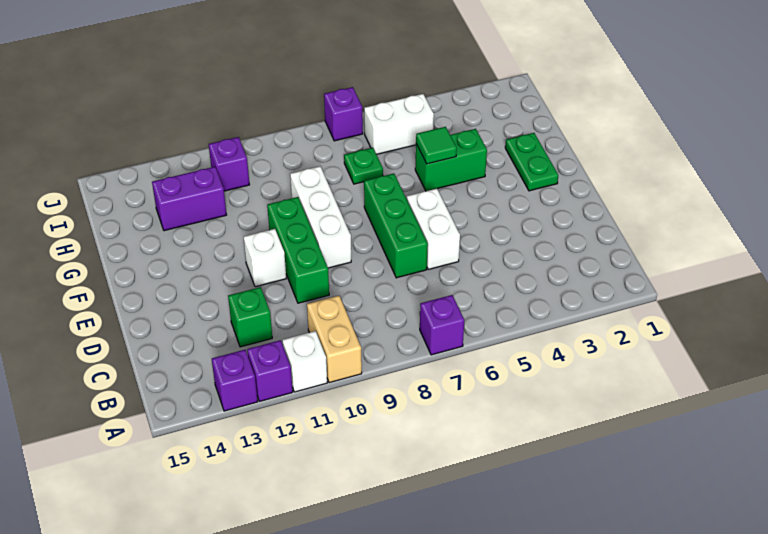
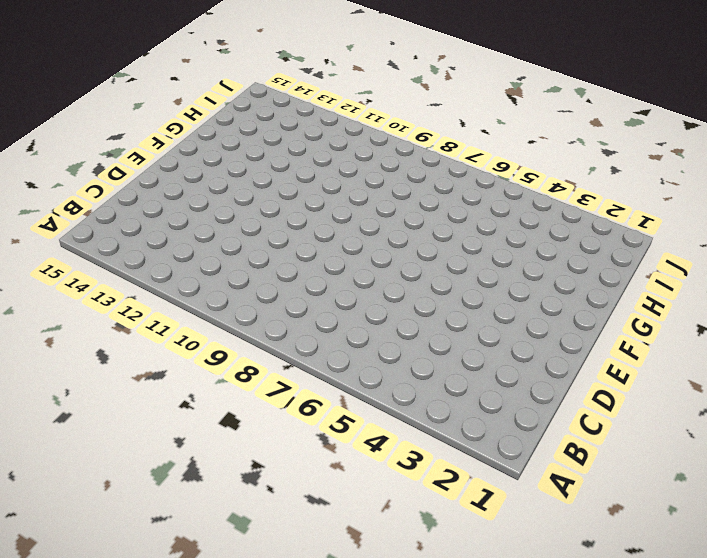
none -> purple brick A7 level 1
none -> tan brick A10:B10 level 1
none -> white brick A11 level 1

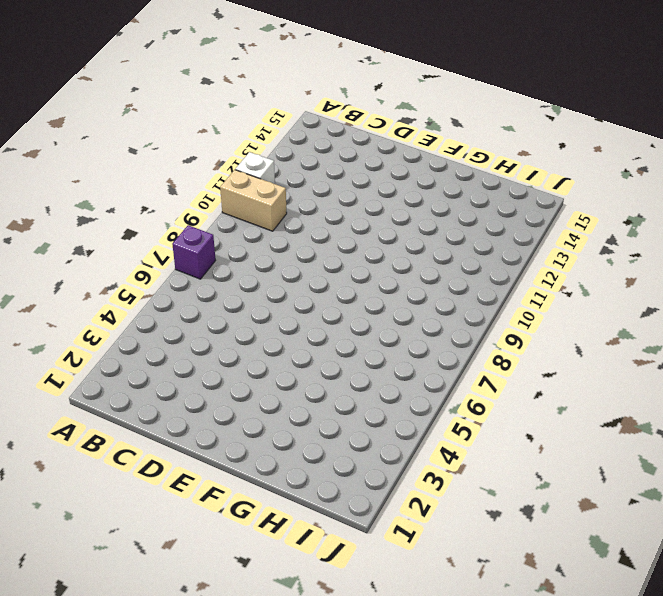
none -> purple brick A12 level 1
none -> purple brick A13 level 1
none -> green brick C12 level 1

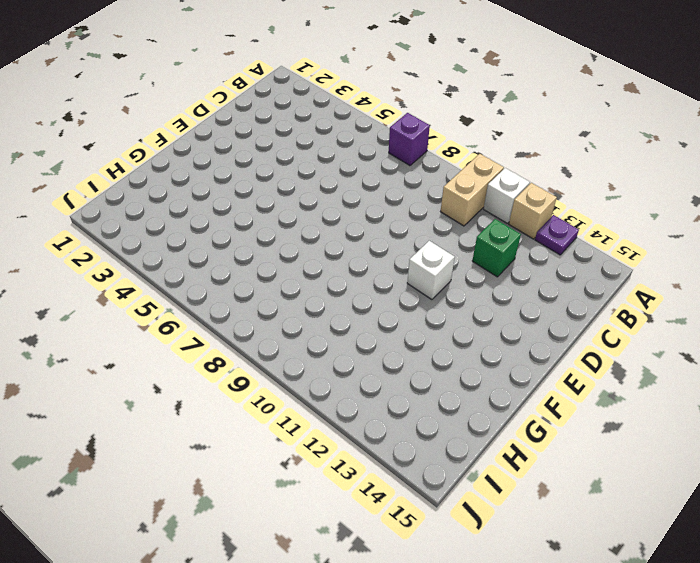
tan brick A12 level 1 -> purple brick A12 level 1
purple plate A13 level 1 -> purple brick A13 level 1
none -> white brick D6:E6 level 1
none -> green brick D7:F7 level 1
none -> green brick D10:F10 level 1

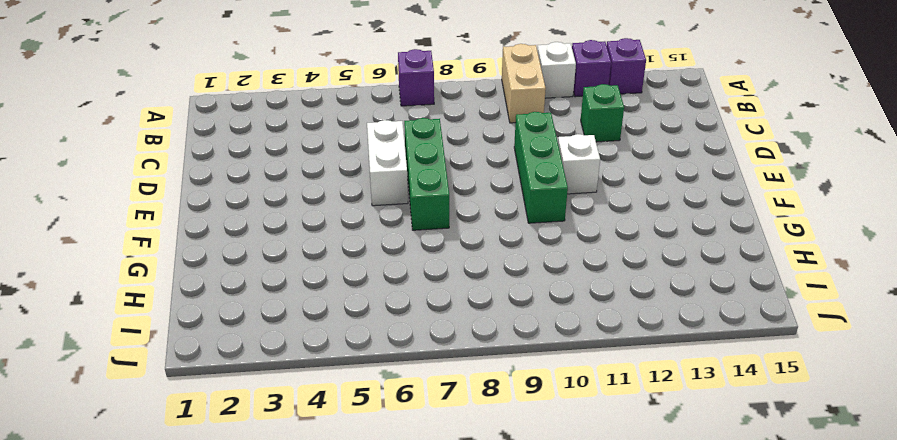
none -> white brick E9:G9 level 1
none -> green plate F2:G2 level 1
none -> green brick G4:G5 level 1

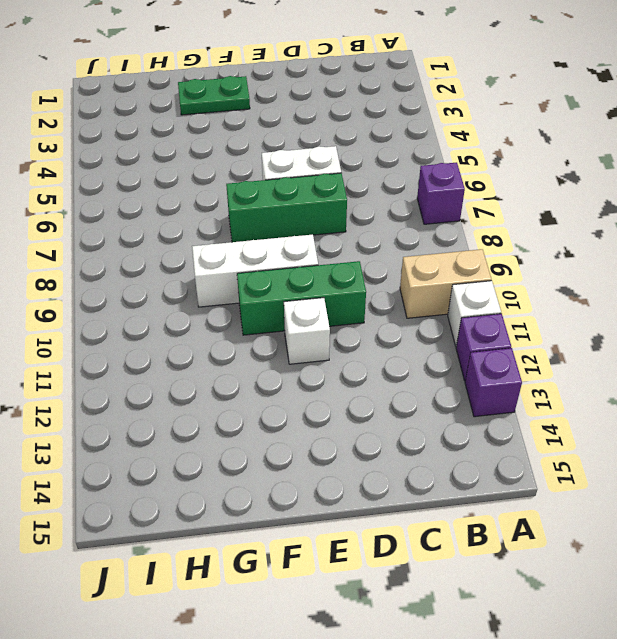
none -> green brick C12 level 1
none -> green brick G4:G5 level 1
none -> green plate H7 level 1

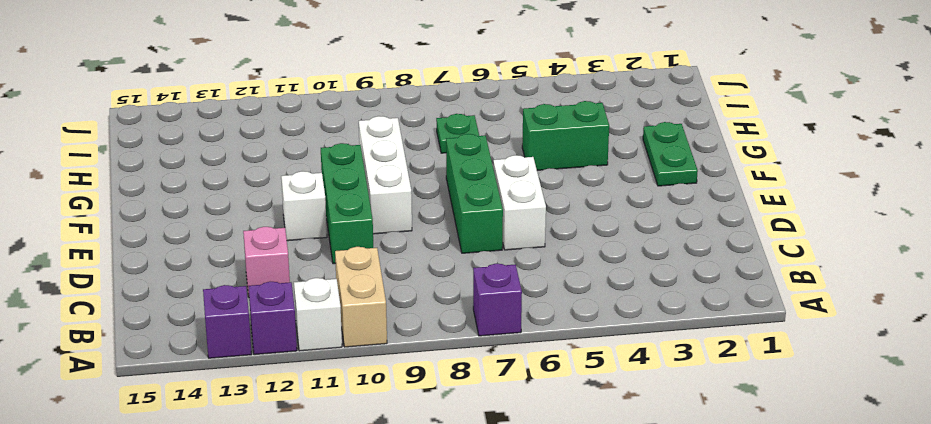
pink brick C12 level 1 -> green brick C12 level 1
none -> purple brick H12:H13 level 1
none -> white brick I5:I6 level 1
none -> purple brick I11 level 1

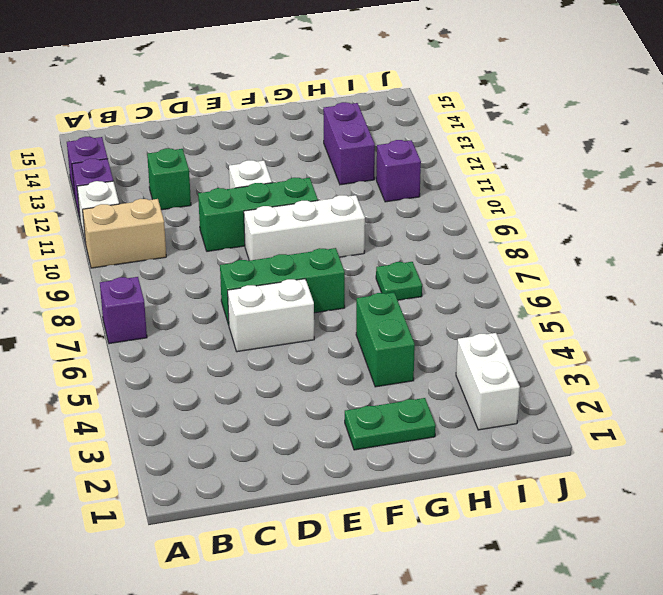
white brick I2:I3 level 1 -> white brick I5:I6 level 1
none -> purple brick J7 level 1
none -> green tile G5 level 2

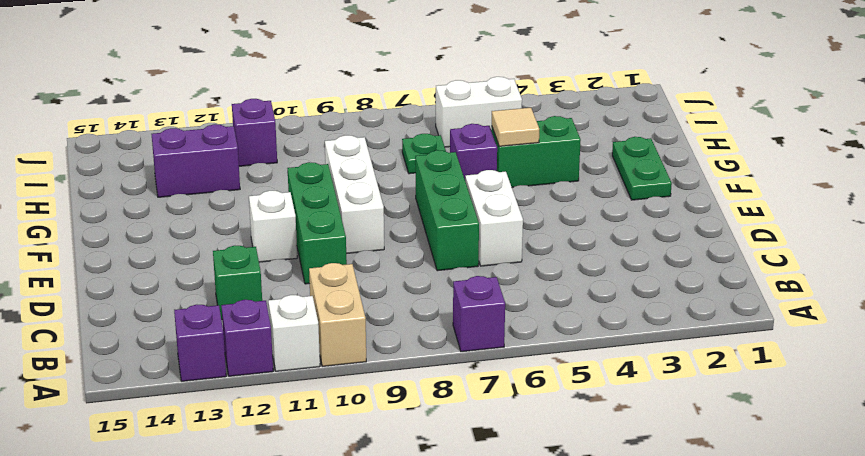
tan tile G5 level 2 -> green tile G5 level 2
purple brick G6 level 1 -> purple brick J7 level 1

